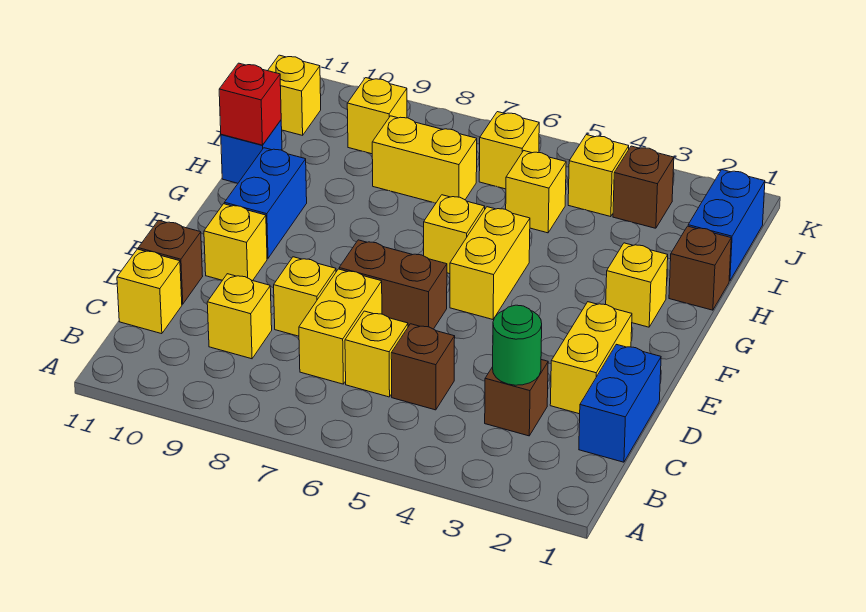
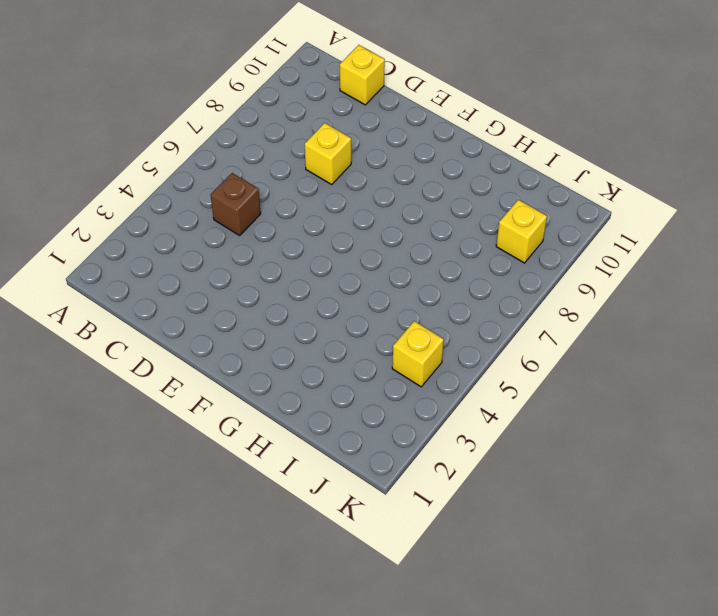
none -> blue brick C1:D1 level 1
none -> brown brick C3 level 1
none -> yellow brick C6 level 1

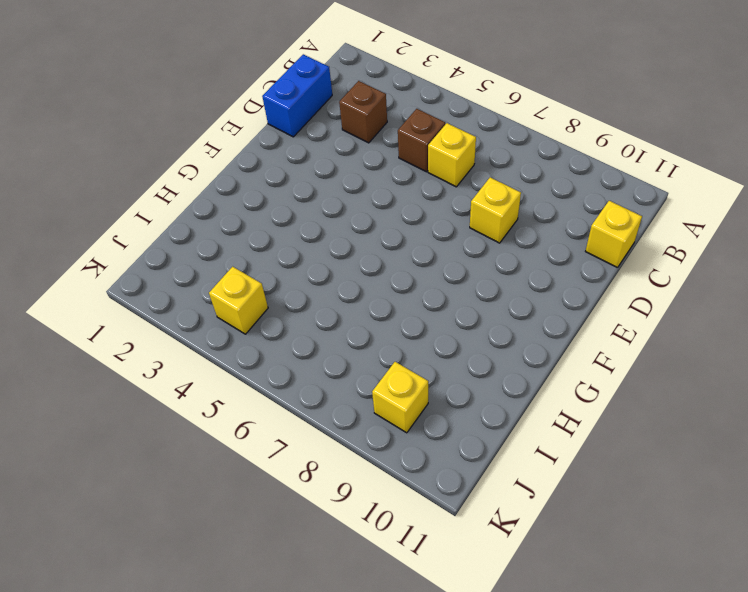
none -> yellow brick C7:D7 level 1
none -> yellow brick C9 level 1
none -> yellow brick D2:E2 level 1

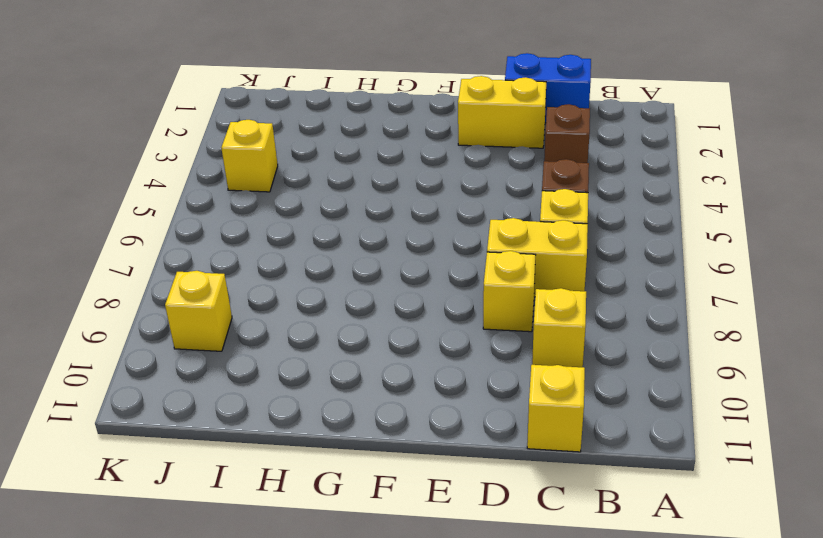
none -> brown brick D11 level 1
none -> brown brick E6:E7 level 1
none -> yellow brick E10 level 1

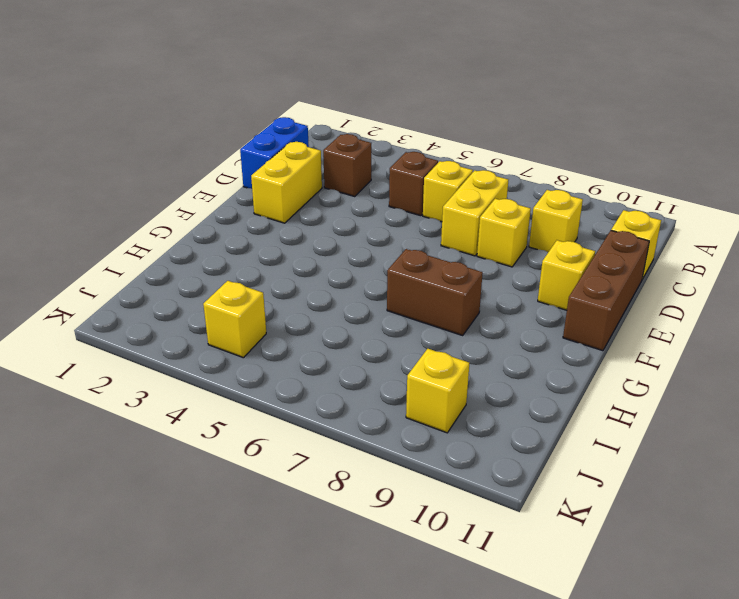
brown brick D11:F11 level 1 -> brown brick D11 level 1
brown brick G7:G8 level 1 -> brown brick E6:E7 level 1
none -> yellow brick F5:G5 level 1
none -> blue brick F10:G10 level 1
none -> yellow brick G2 level 1

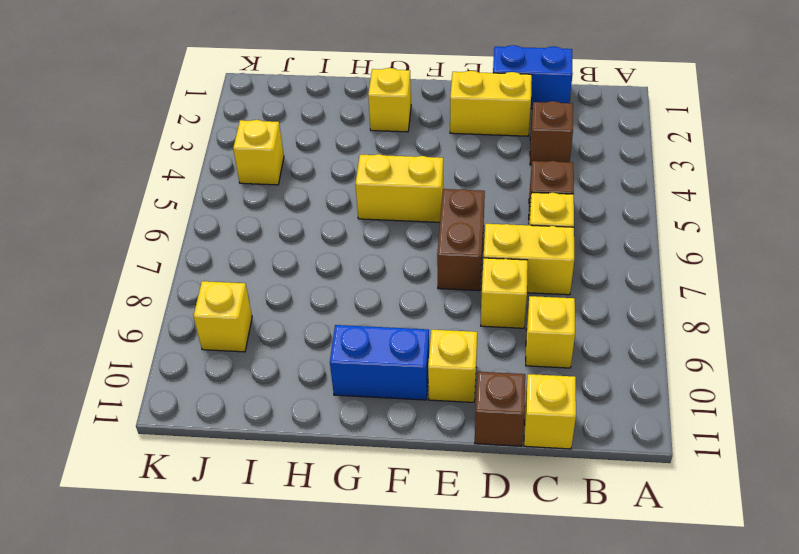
none -> yellow brick G6 level 1
none -> brown brick H1 level 1
none -> blue brick H11 level 1

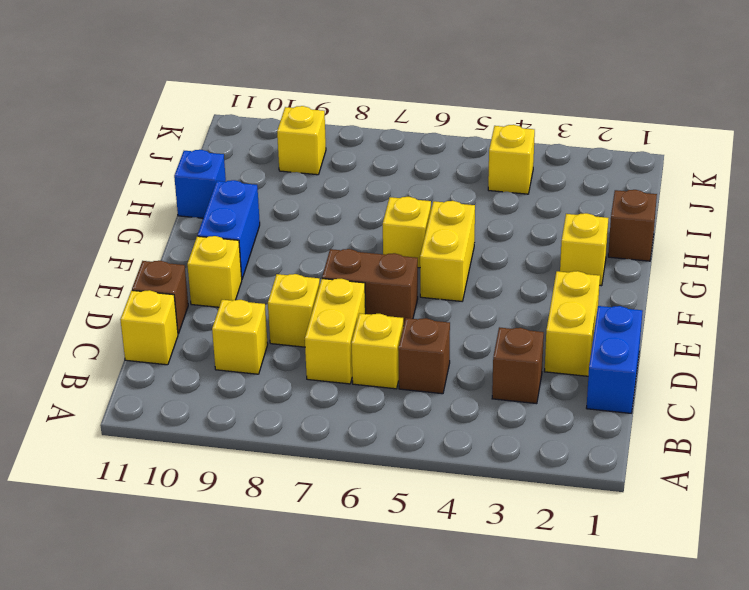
none -> blue brick I1:J1 level 1
none -> yellow brick I5 level 1
none -> yellow brick I7:I8 level 1

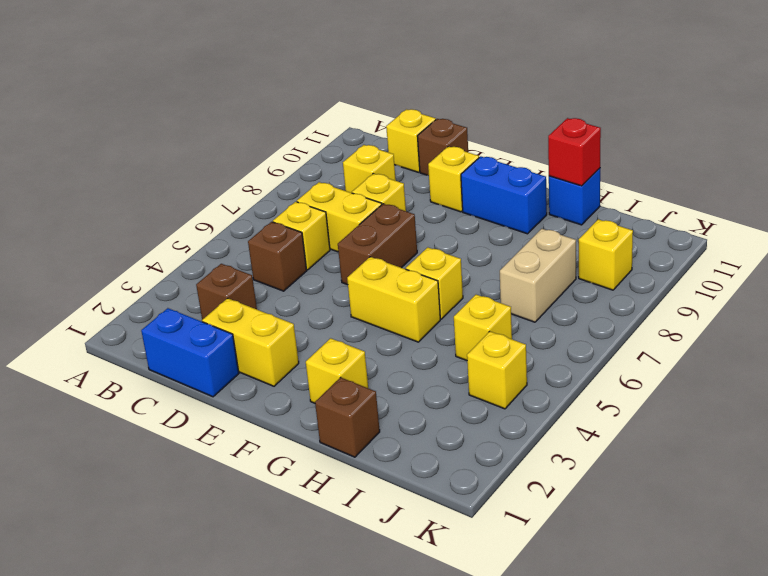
tan brick I7:I8 level 1 -> yellow brick I7:I8 level 1
none -> blue brick I1:J1 level 1
none -> brown brick J3 level 1
none -> yellow brick J6 level 1

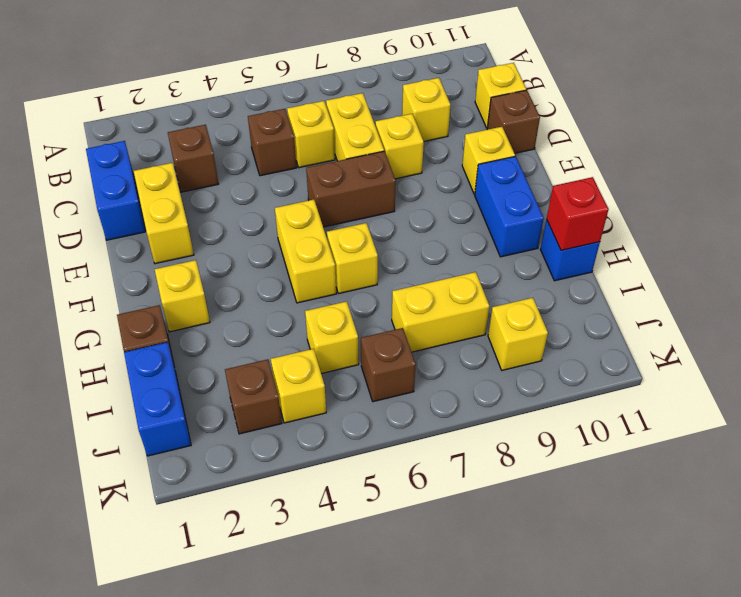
brown brick J6 level 1 -> yellow brick J6 level 1
none -> yellow brick J11 level 1
none -> green round brick C3 level 2

